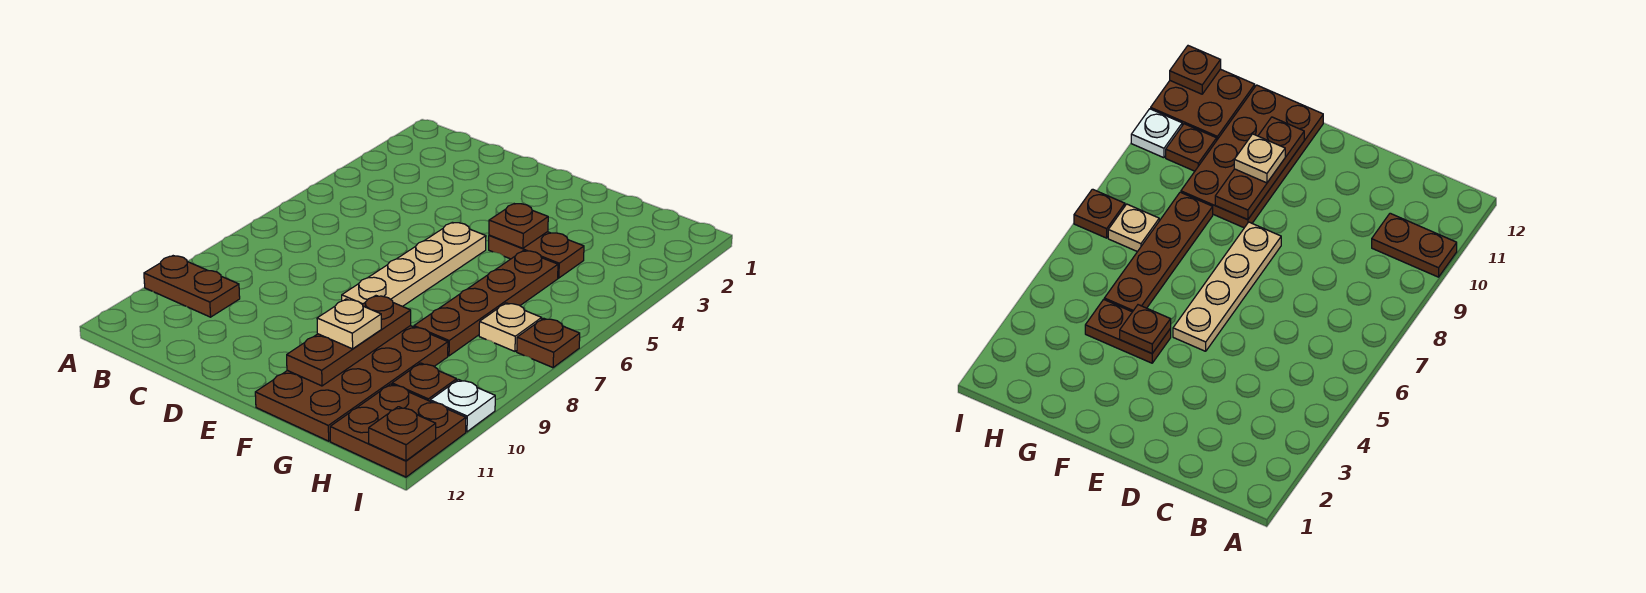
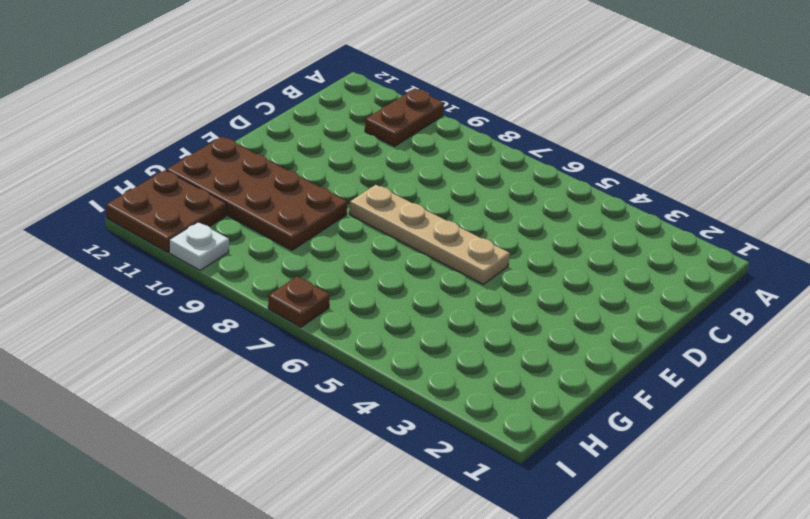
none -> brown plate F4:G4 level 1
none -> brown plate G5:G8 level 1
none -> tan plate H7 level 1

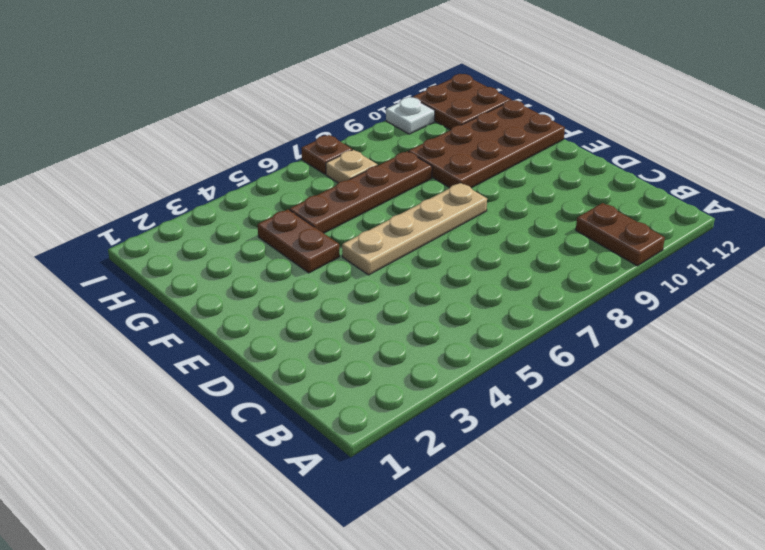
none -> brown plate H10 level 1
none -> brown plate F4 level 2
none -> brown plate F9:F11 level 2

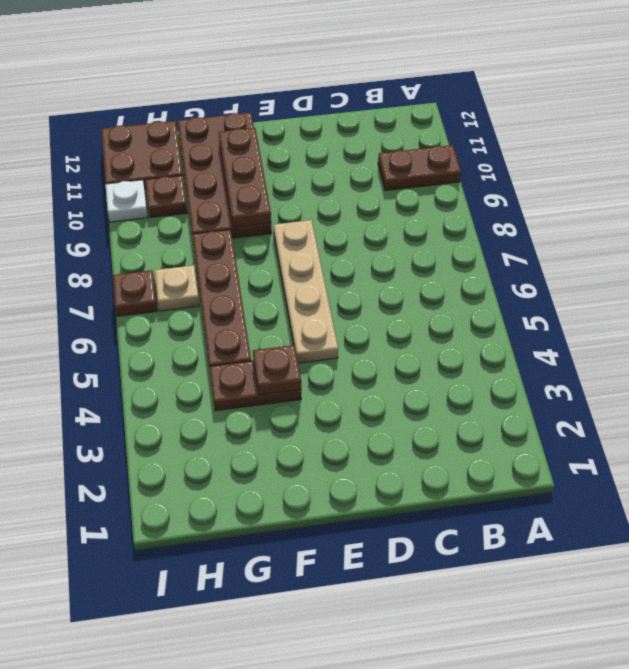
none -> brown plate I12 level 2
none -> tan plate F10 level 3

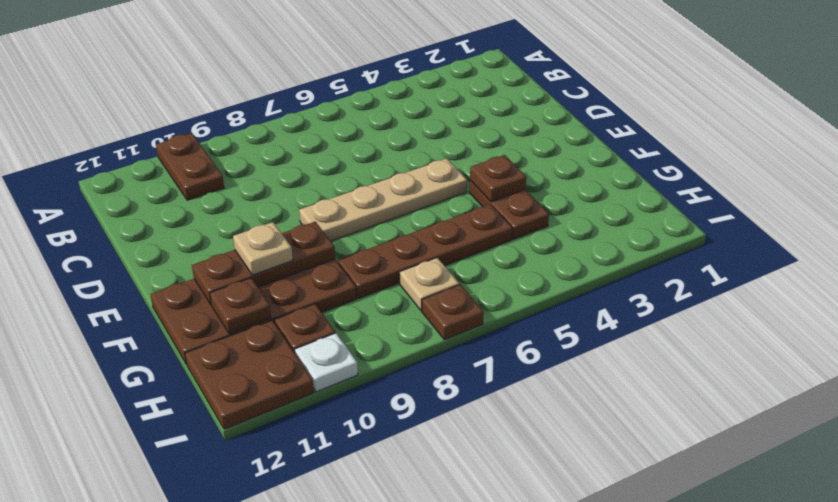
brown plate G11 level 2 -> brown plate I12 level 2

